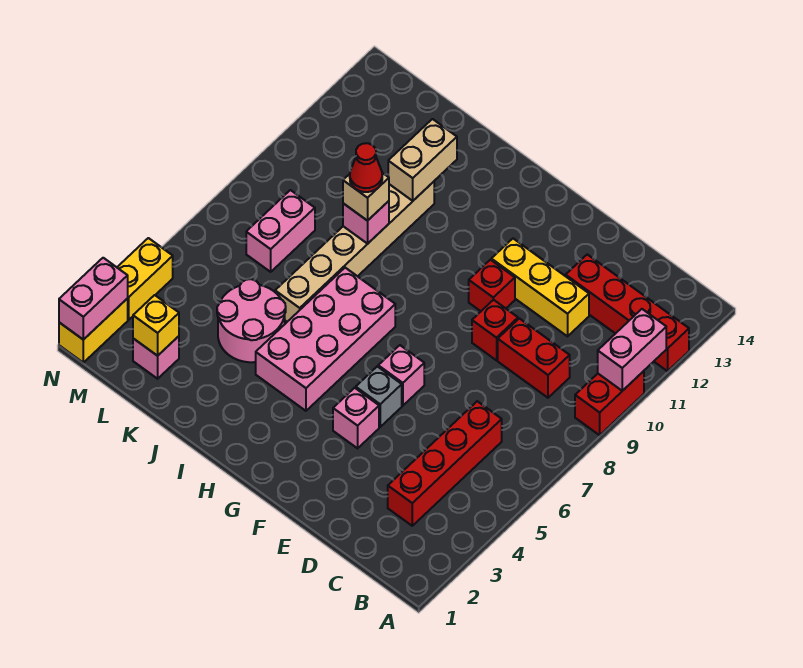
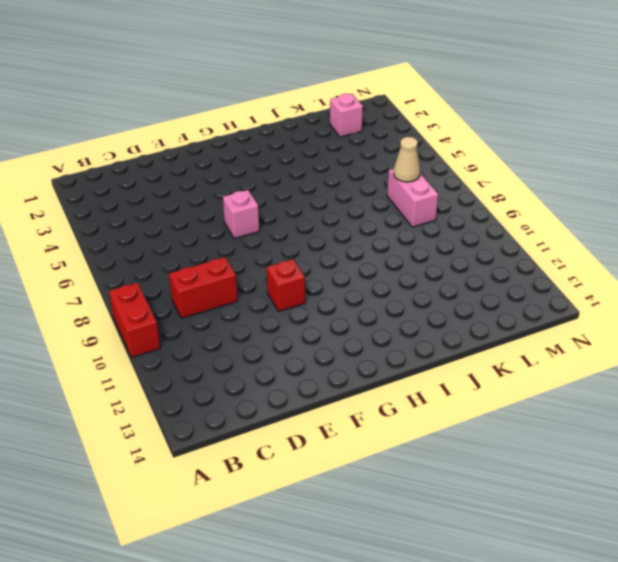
tan cone L7 level 2 -> none
none -> red brick A12:D12 level 1
none -> red brick C3:C6 level 1
none -> yellow brick D11:F11 level 1

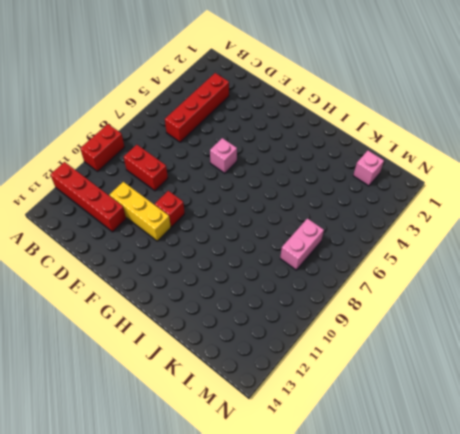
none -> red brick E9 level 1
none -> pink brick F4 level 1
none -> grey brick F5 level 1

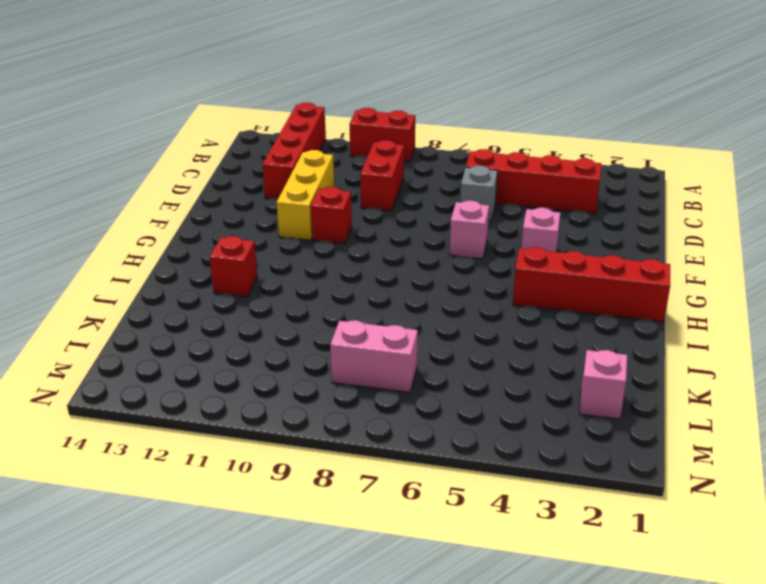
grey brick D6 level 1 -> grey brick F5 level 1
red brick H1:H4 level 1 -> pink brick H4:I7 level 1
red brick I12 level 1 -> red brick E9 level 1
none -> pink round brick J4:K5 level 1
none -> tan brick J6:J11 level 1
none -> yellow brick N1:N2 level 1

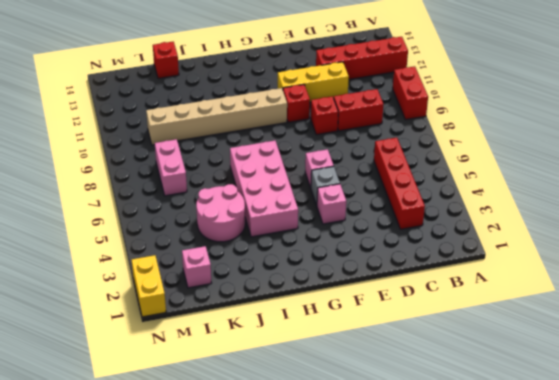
tan brick G10:L10 level 1 -> tan brick J6:J11 level 1
red brick K14 level 1 -> none
none -> yellow brick N3:N4 level 1
none -> pink brick A10:A11 level 2
none -> pink brick J9 level 2

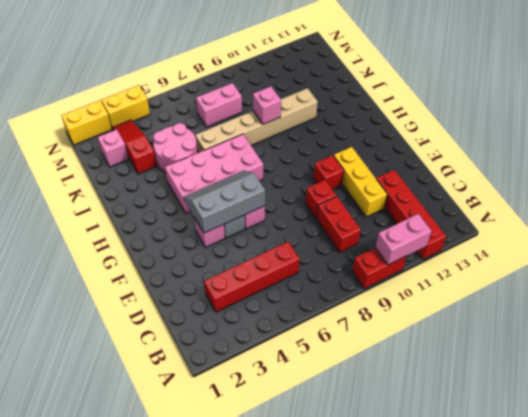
grey slope F4:G6 level 2 top F -> none
red slope K3:M3 level 1 top K -> none
none -> tan brick J11:J12 level 2
none -> yellow brick L2 level 2
none -> pink brick N1:N2 level 2

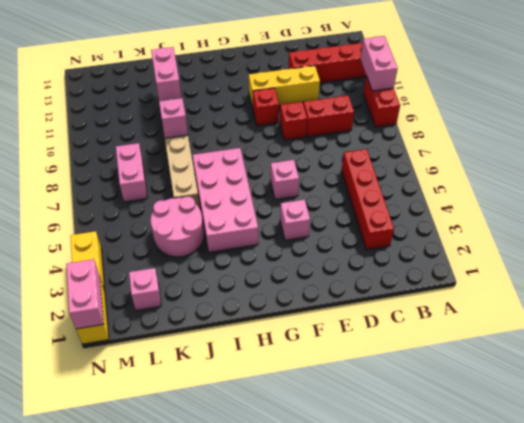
pink brick J11:J12 level 2 -> tan brick J11:J12 level 2
none -> grey brick F5 level 1
none -> yellow brick L2 level 2
none -> tan brick J9 level 3

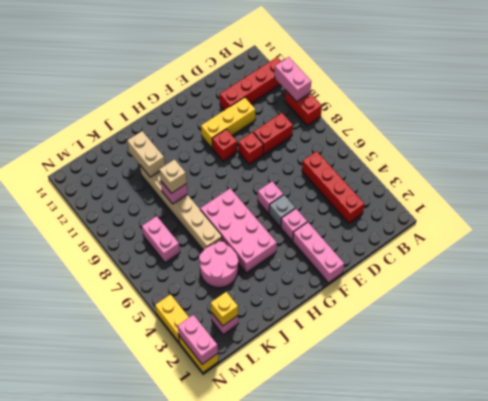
pink brick F1:F3 level 1 -> none
none -> red cone J9 level 4

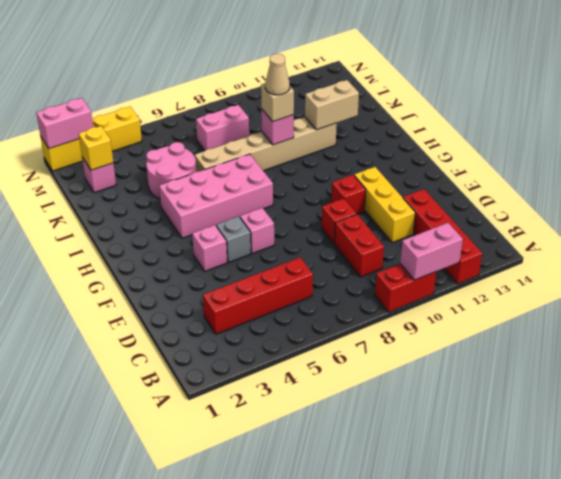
tan cone J9 level 4 -> red cone J9 level 4

